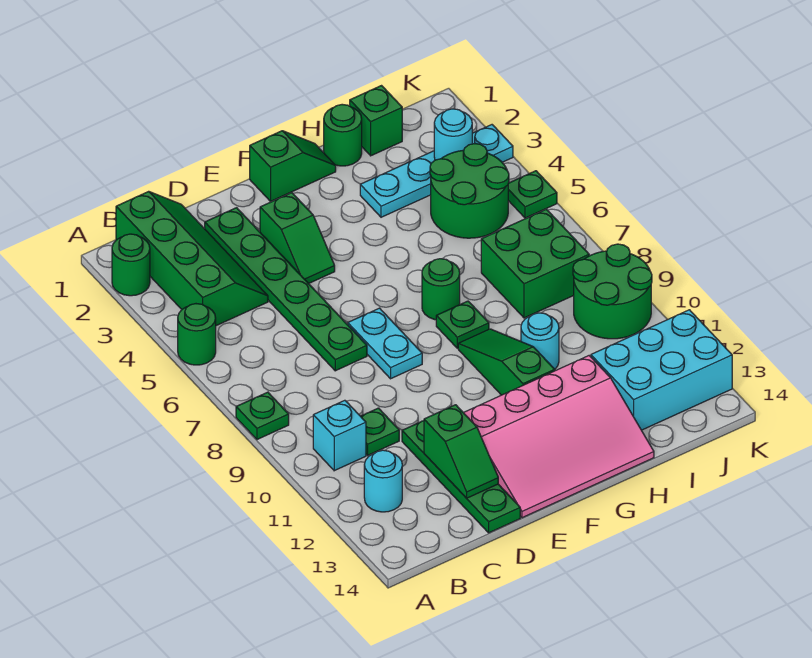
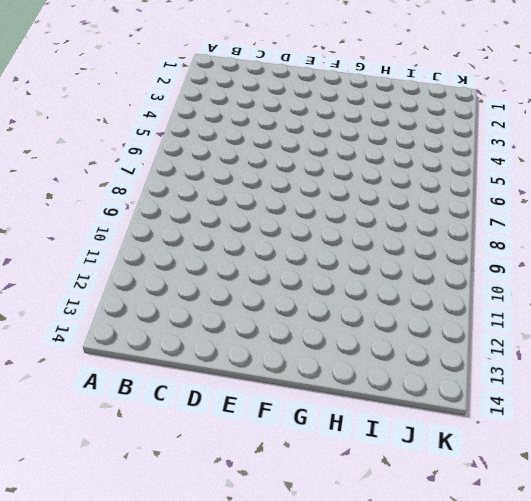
none -> green round brick A2 level 1
none -> green round brick A5 level 1
none -> green plate A8 level 1

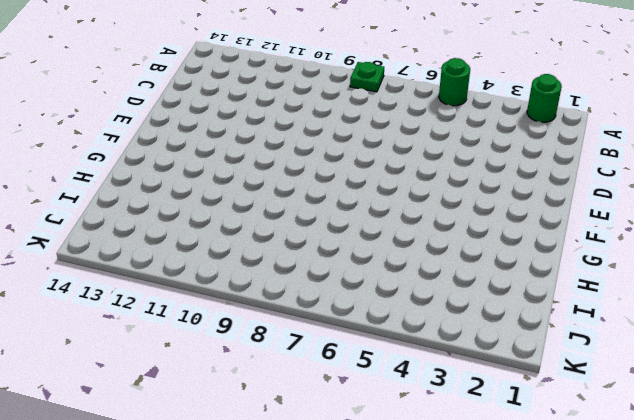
none -> green slope B1:C4 level 1 top B
none -> cyan brick B10 level 1
none -> cyan round brick B12 level 1

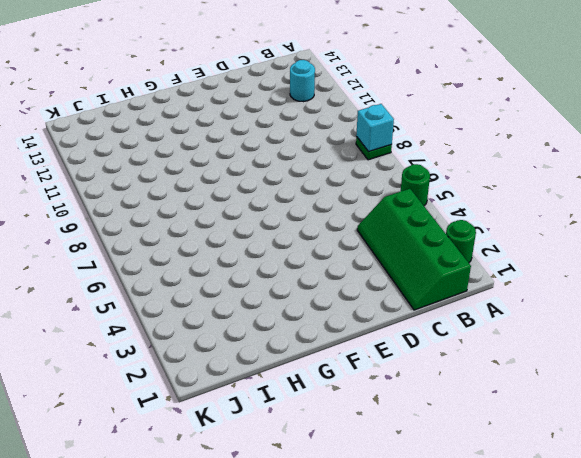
cyan brick A8 level 2 -> cyan brick B10 level 1
none -> green plate C10 level 1
none -> green plate D2:D7 level 1
none -> green plate D11:D14 level 1

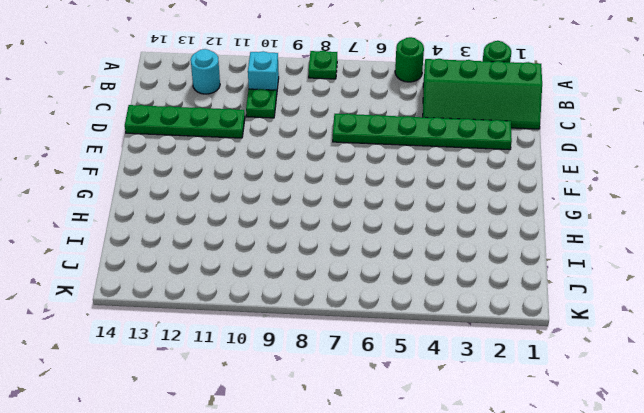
none -> green slope E3:E4 level 1 top 3
none -> cyan plate E7:E8 level 1
none -> pink slope E12:H14 level 1 top 12

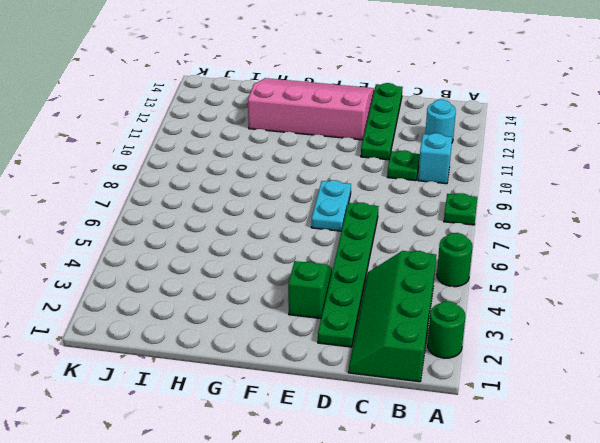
none -> green slope F1:G1 level 1 top F
none -> green round brick G7 level 1
none -> green plate G8 level 1

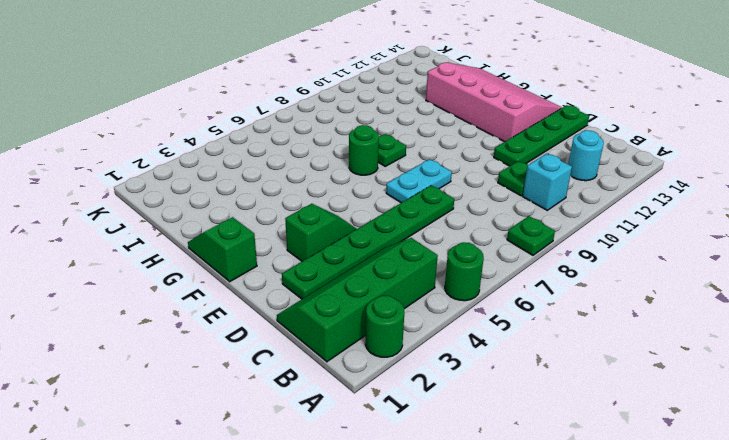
none -> green slope G9:G11 level 1 top 11
none -> green round brick H1 level 1
none -> cyan plate H3:K3 level 1

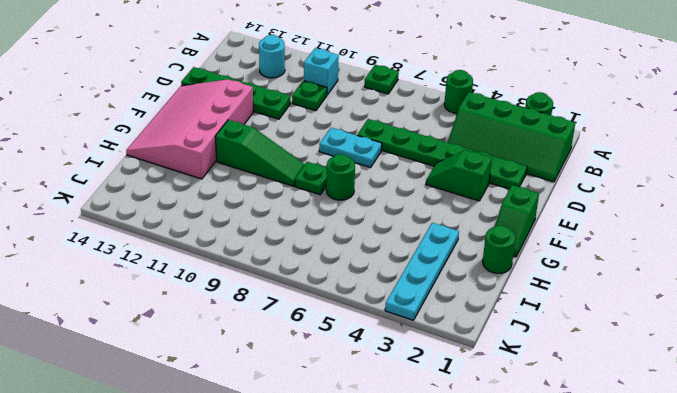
none -> cyan round brick H10 level 1
none -> green brick I1 level 1
none -> green round brick I4:J5 level 1

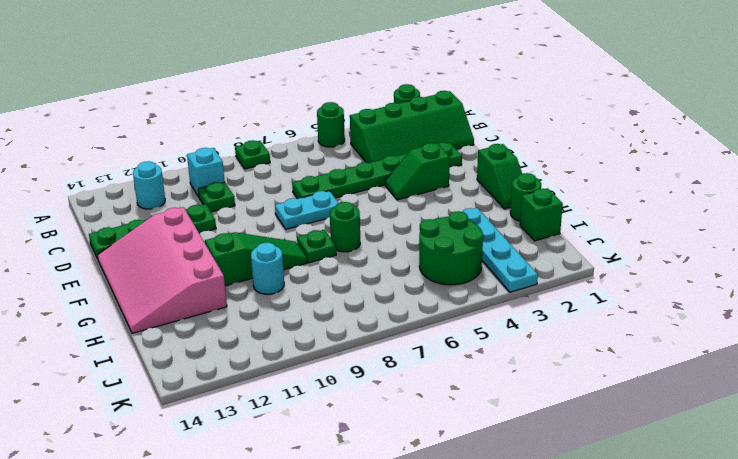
none -> green brick I7:J8 level 1
none -> cyan brick I12:K13 level 1
none -> green round brick J9:K10 level 1

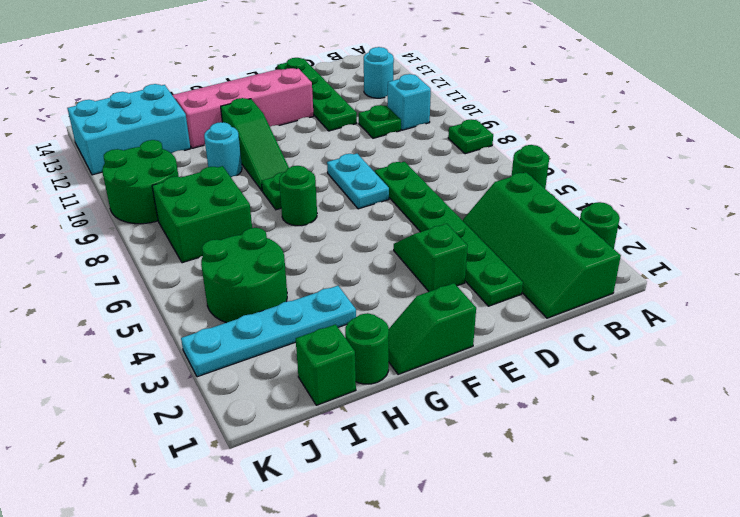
none -> green plate K5 level 1
none -> green slope D12:D13 level 2 top 12
none -> cyan round brick J3 level 2

